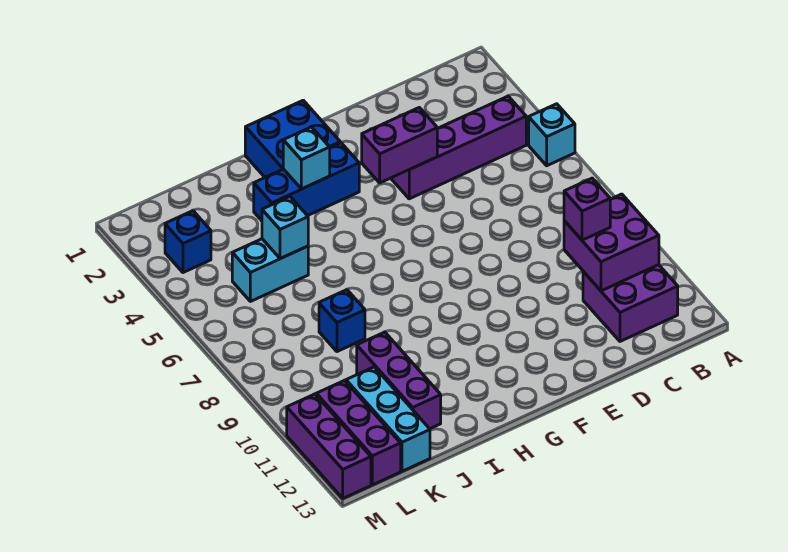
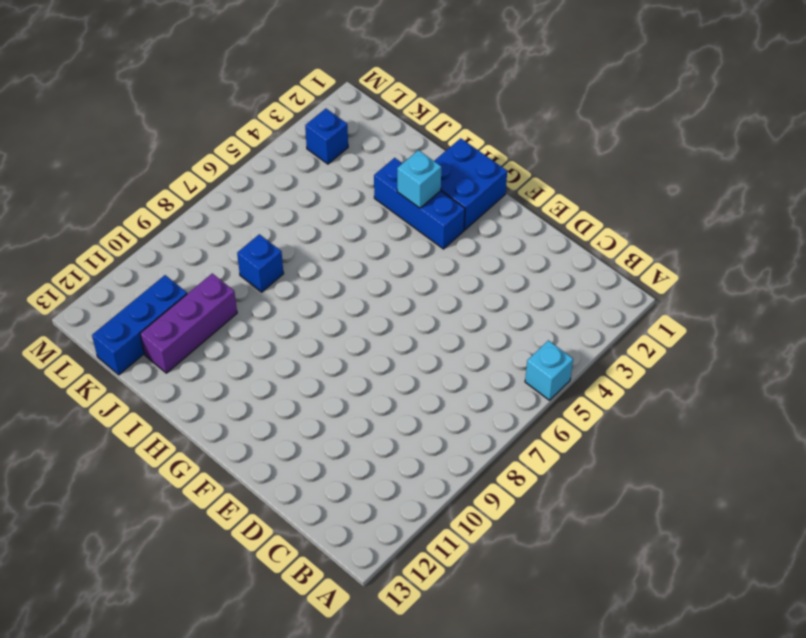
blue brick K11:K13 level 1 -> cyan brick K11:K13 level 1
none -> purple brick B4:E4 level 1
none -> purple brick B11:C12 level 1
none -> cyan brick J5:K5 level 1

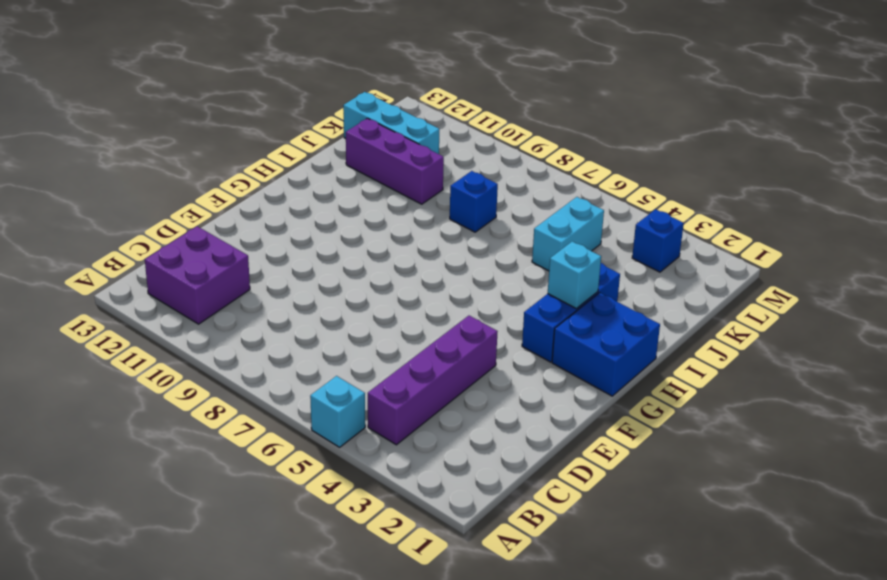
none -> purple brick L11:L13 level 1
none -> purple brick M11:M13 level 1
none -> purple brick B10:C11 level 2

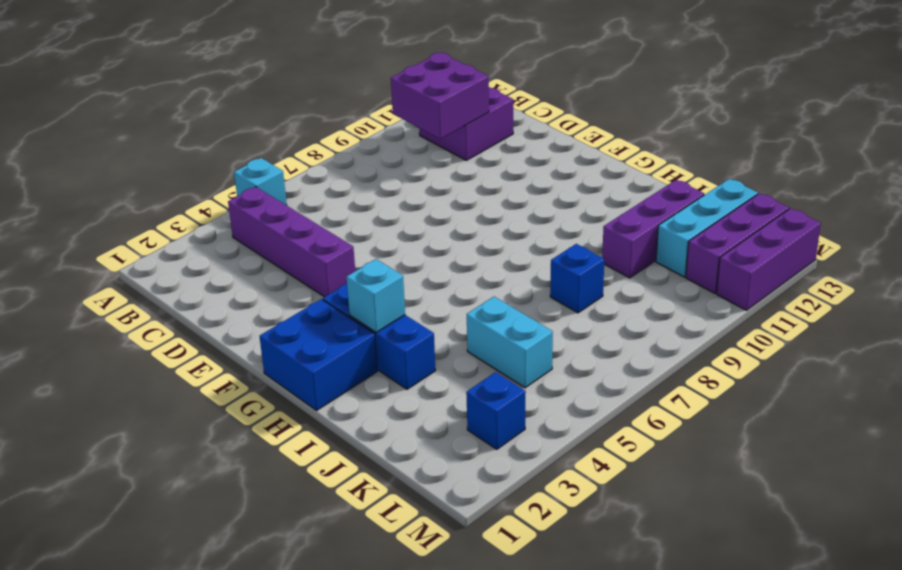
none -> purple brick E4:F4 level 2
none -> cyan brick J5 level 2
none -> purple brick C10 level 3

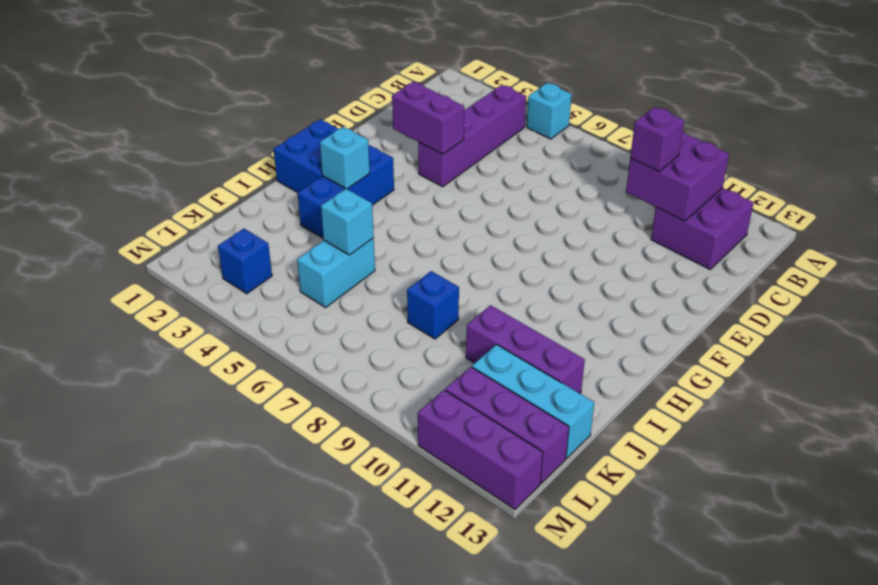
purple brick E3:E4 level 2 -> purple brick E4:F4 level 2

